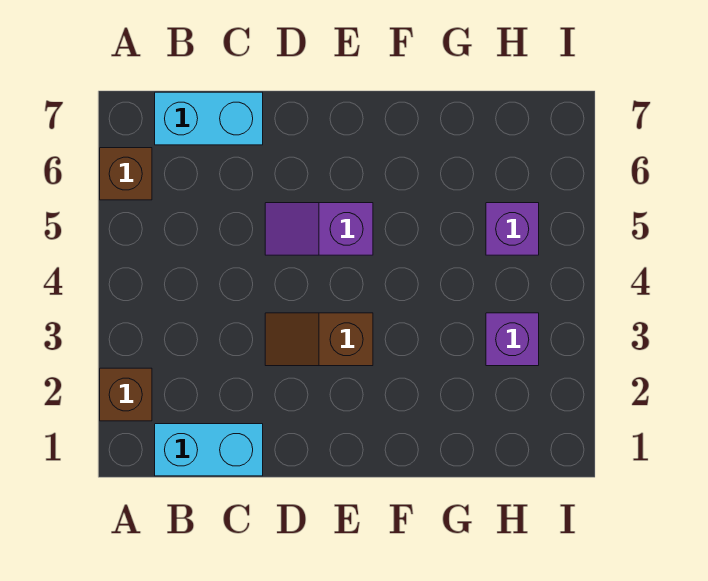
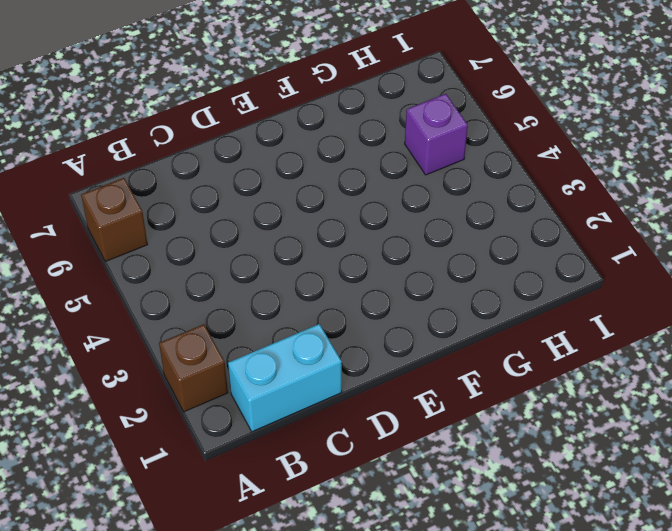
none -> cyan brick B7:C7 level 1
none -> brown slope D3:E3 level 1 top E

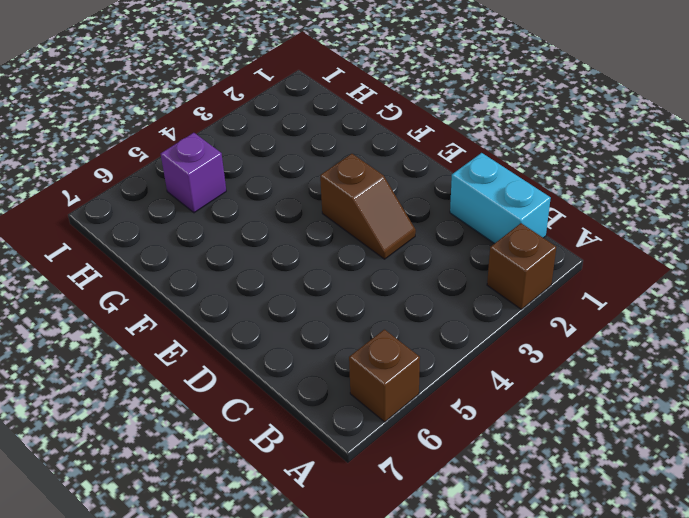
none -> cyan brick B7:C7 level 1
none -> purple slope D5:E5 level 1 top E

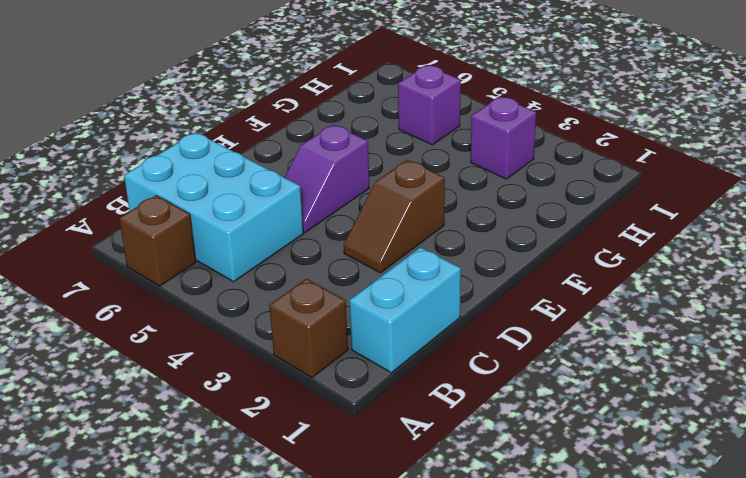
cyan brick B5:C7 level 1 -> cyan brick B7:C7 level 1

